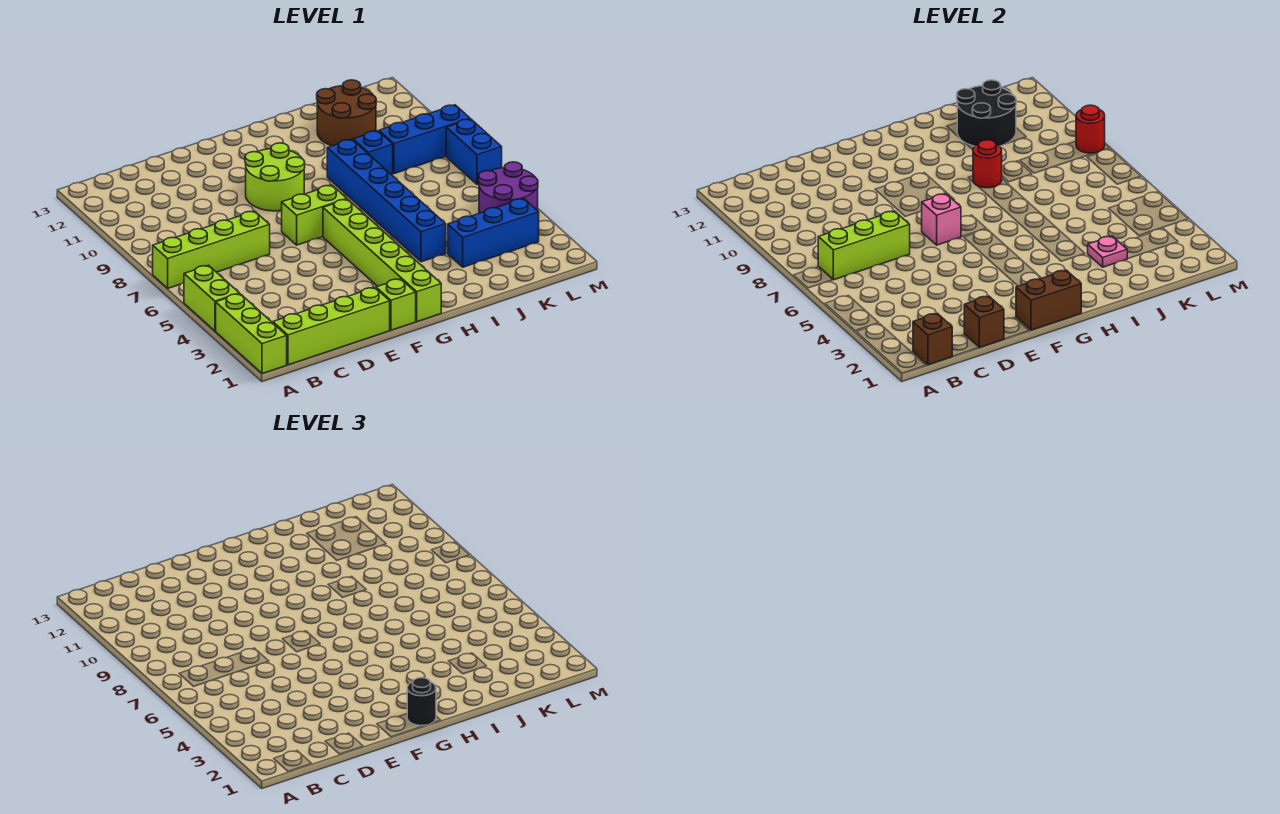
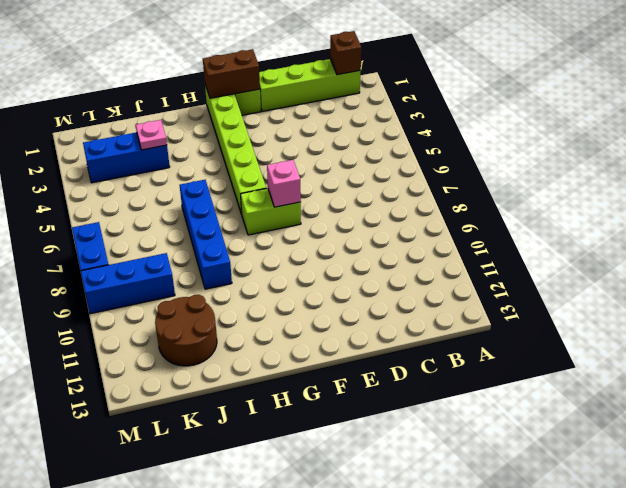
blue brick I6:I9 level 1 -> blue brick I4:I9 level 1
none -> lime brick A1:A3 level 1
none -> lime brick A4:A5 level 1
none -> lime brick A7:D7 level 1

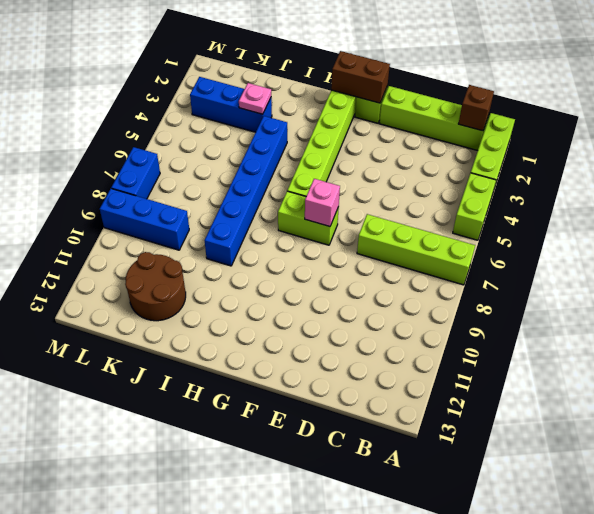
none -> lime round brick F9:G10 level 1
none -> blue brick J9 level 1
none -> purple round brick L4:M5 level 1

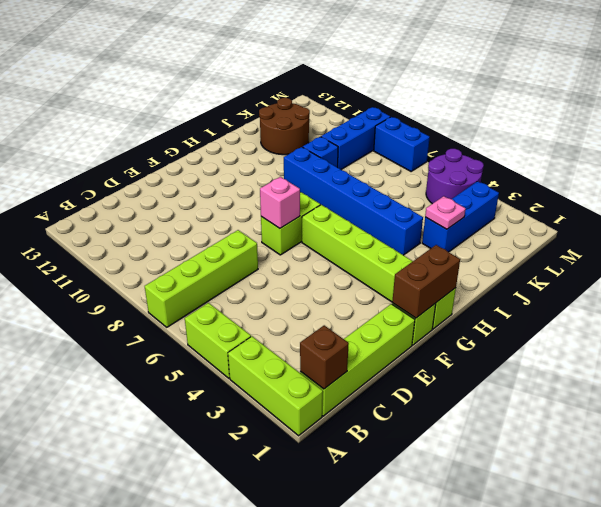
none -> lime round brick F9:G10 level 1
none -> lime brick B7:D7 level 2
none -> brown brick D1 level 2

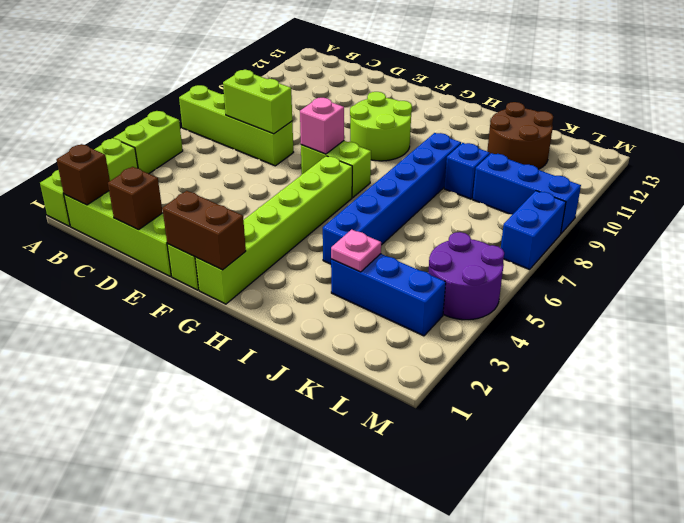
lime brick C7:D7 level 2 -> lime brick B7:D7 level 2
none -> red round brick I9 level 2
none -> black round brick J11:K12 level 2
none -> red round brick M9 level 2

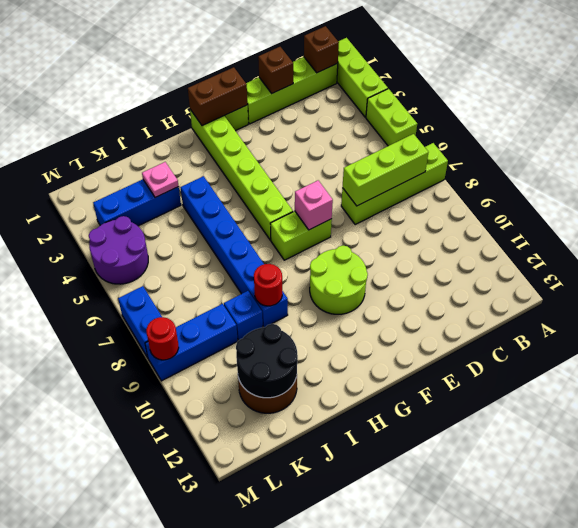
none -> black round brick G1 level 3

